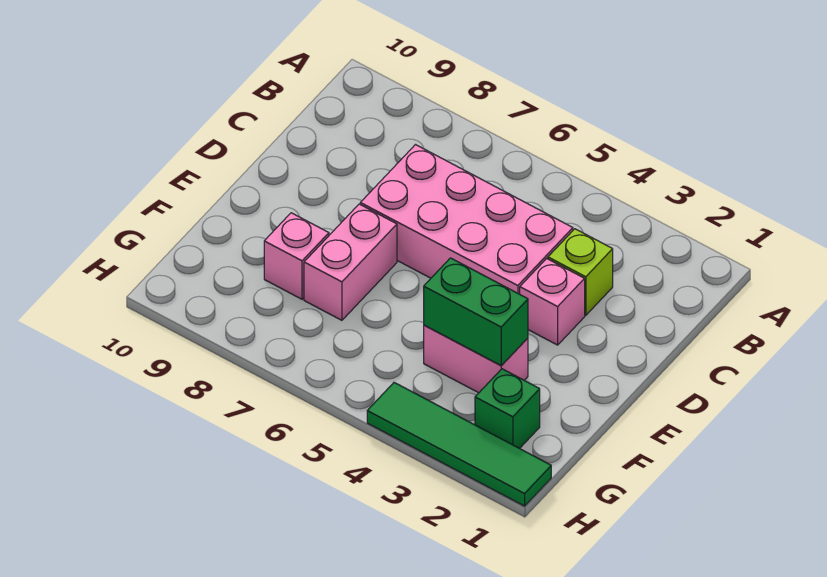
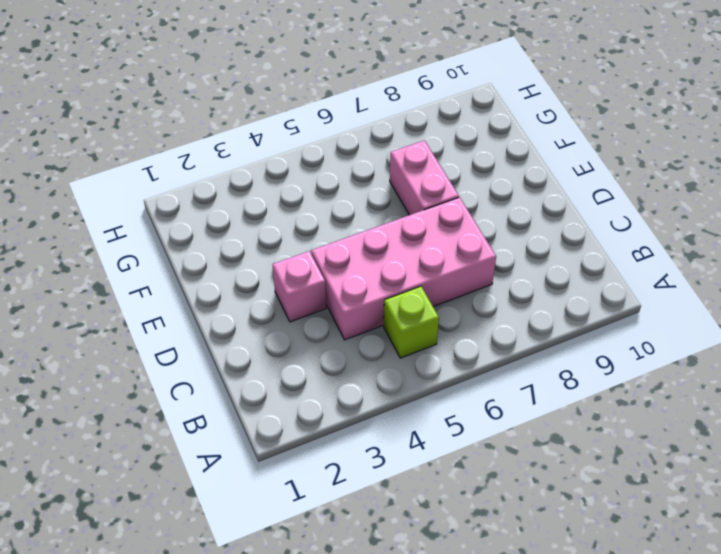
lime brick B5 level 1 -> lime brick C3 level 1
none -> pink brick F3:F4 level 1
none -> pink brick F8 level 1

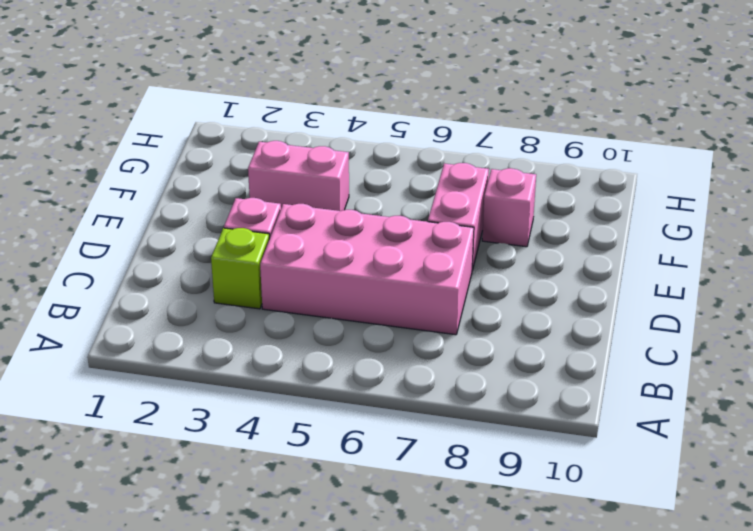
none -> green brick G2 level 1
none -> green tile H1:H4 level 1

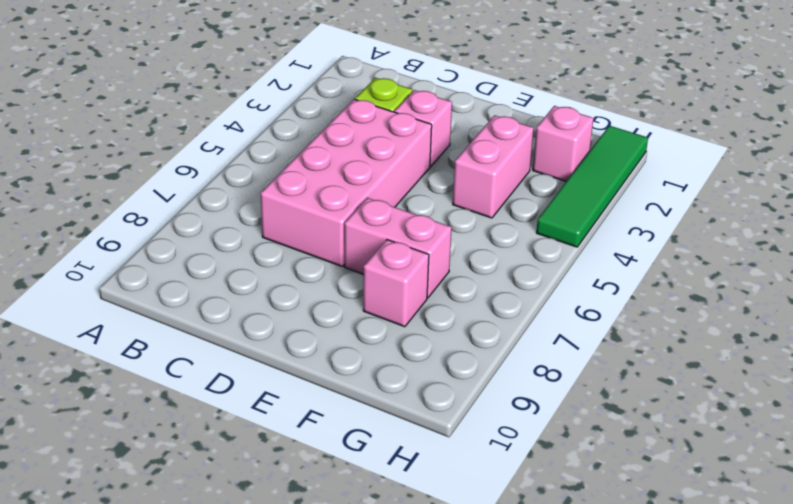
pink brick G2 level 1 -> green brick G2 level 1
none -> green brick F3:F4 level 2

